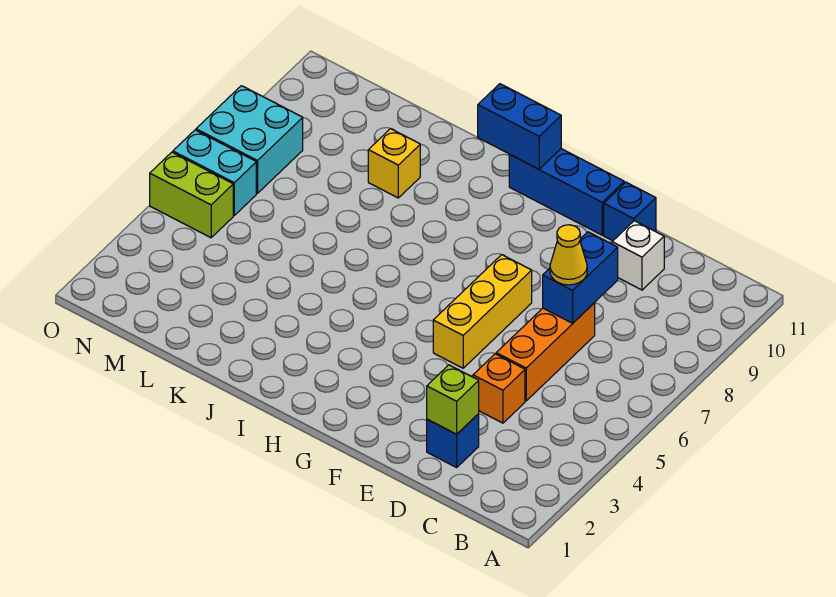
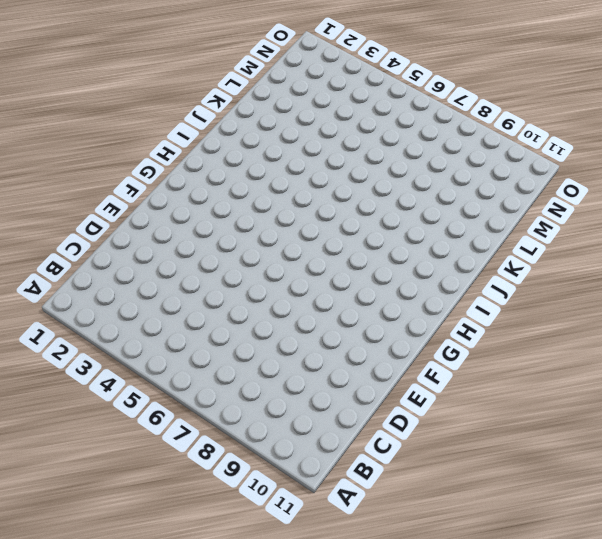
none -> blue brick D2 level 1
none -> orange brick D4 level 1
none -> orange brick D5:D7 level 1

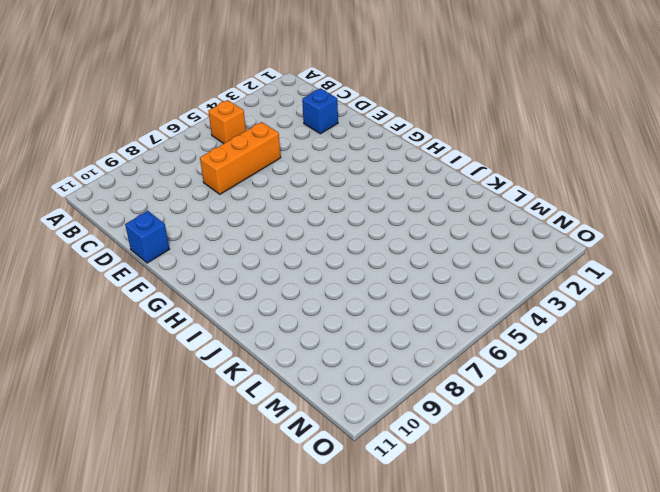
orange brick B5 level 1 -> orange brick D4 level 1
none -> white brick D10 level 1
none -> yellow brick F5:F7 level 1
none -> blue brick F11:H11 level 1

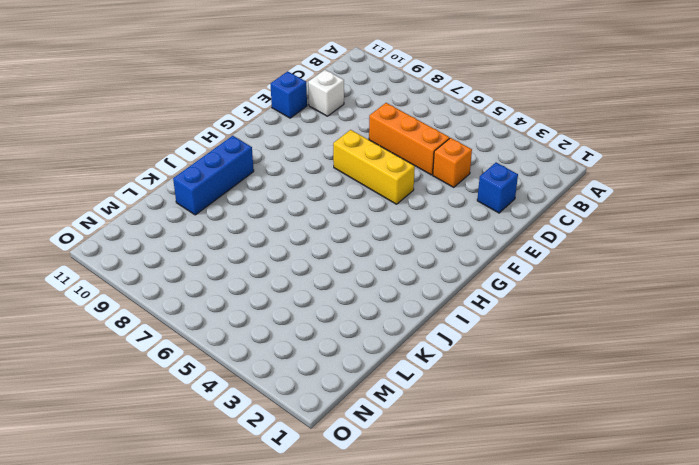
blue brick I10:K10 level 1 -> blue brick F11:H11 level 1
none -> yellow brick K9 level 1
none -> lime brick N5:O5 level 1
none -> cyan brick N6:O6 level 1

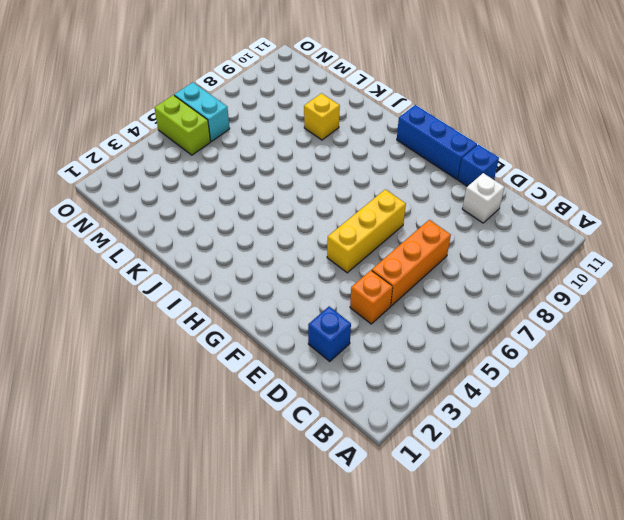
none -> cyan brick N7:O8 level 1
none -> lime brick D2 level 2
none -> blue brick D7:D8 level 2

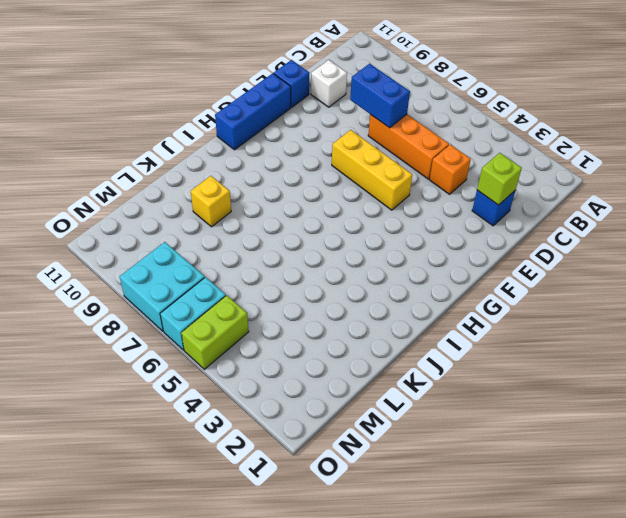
none -> blue brick H11:I11 level 2
none -> yellow cone D7 level 3

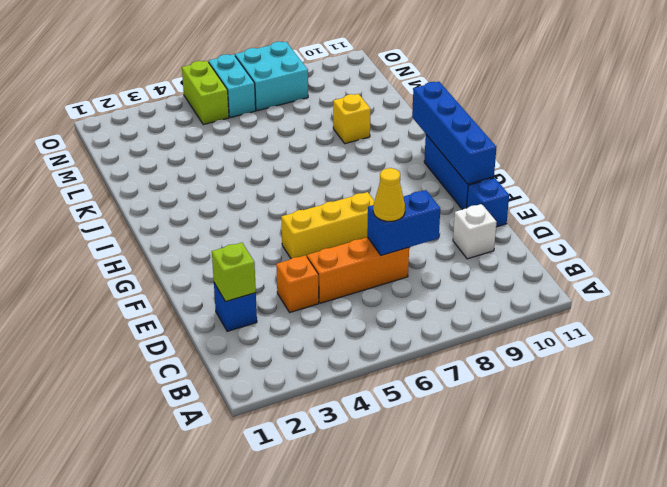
blue brick F11:I11 level 2 -> blue brick H11:I11 level 2

